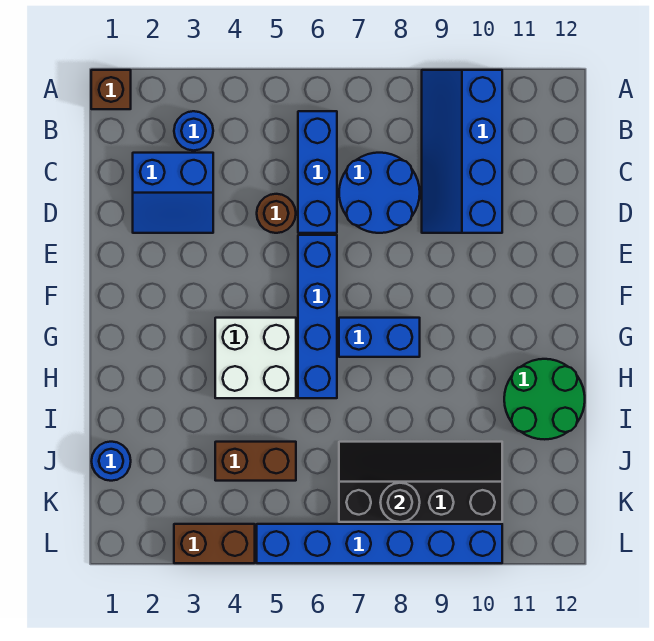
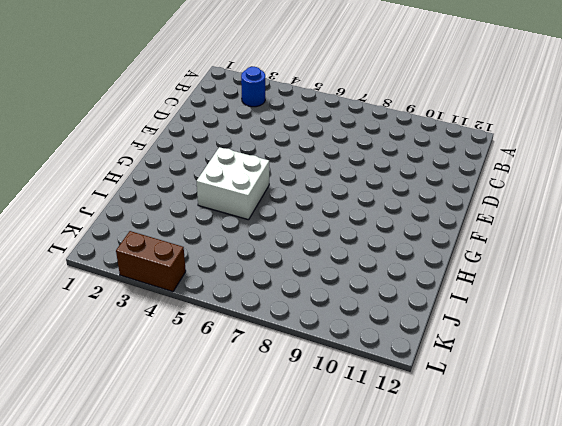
none -> brown brick A1 level 1
none -> blue slope A9:D10 level 1 top 10
none -> blue brick B6:D6 level 1

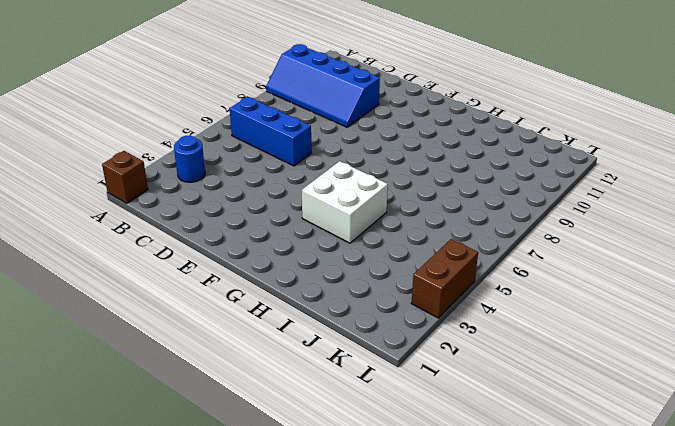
none -> blue slope C2:D3 level 1 top C
none -> blue round brick C7:D8 level 1
none -> brown round brick D5 level 1

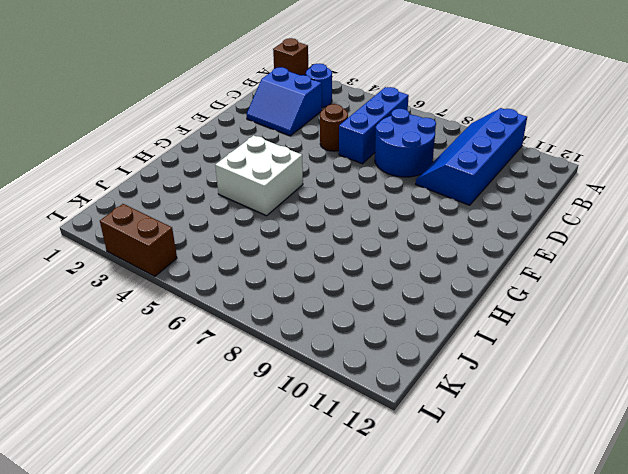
none -> blue brick E6:H6 level 1
none -> blue brick G7:G8 level 1
none -> green round brick H11:I12 level 1

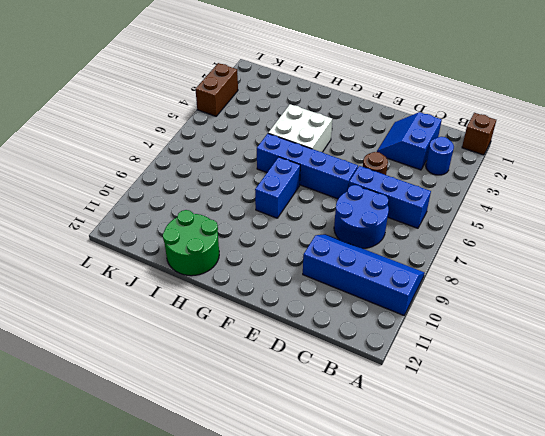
none -> blue round brick J1 level 1
none -> brown brick J4:J5 level 1
none -> black slope J7:K10 level 1 top K

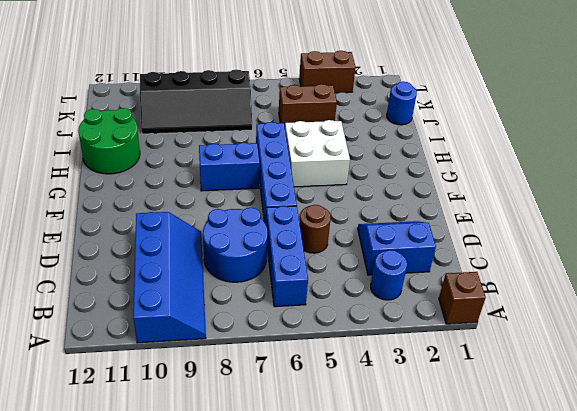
none -> blue brick L5:L10 level 1
none -> black round brick K8 level 2

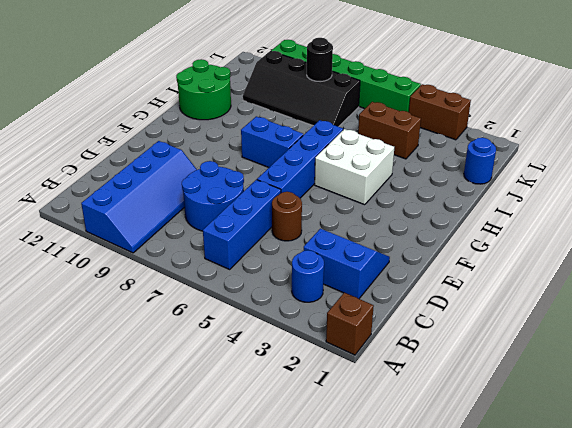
green brick L5:L10 level 1 -> blue brick L5:L10 level 1

